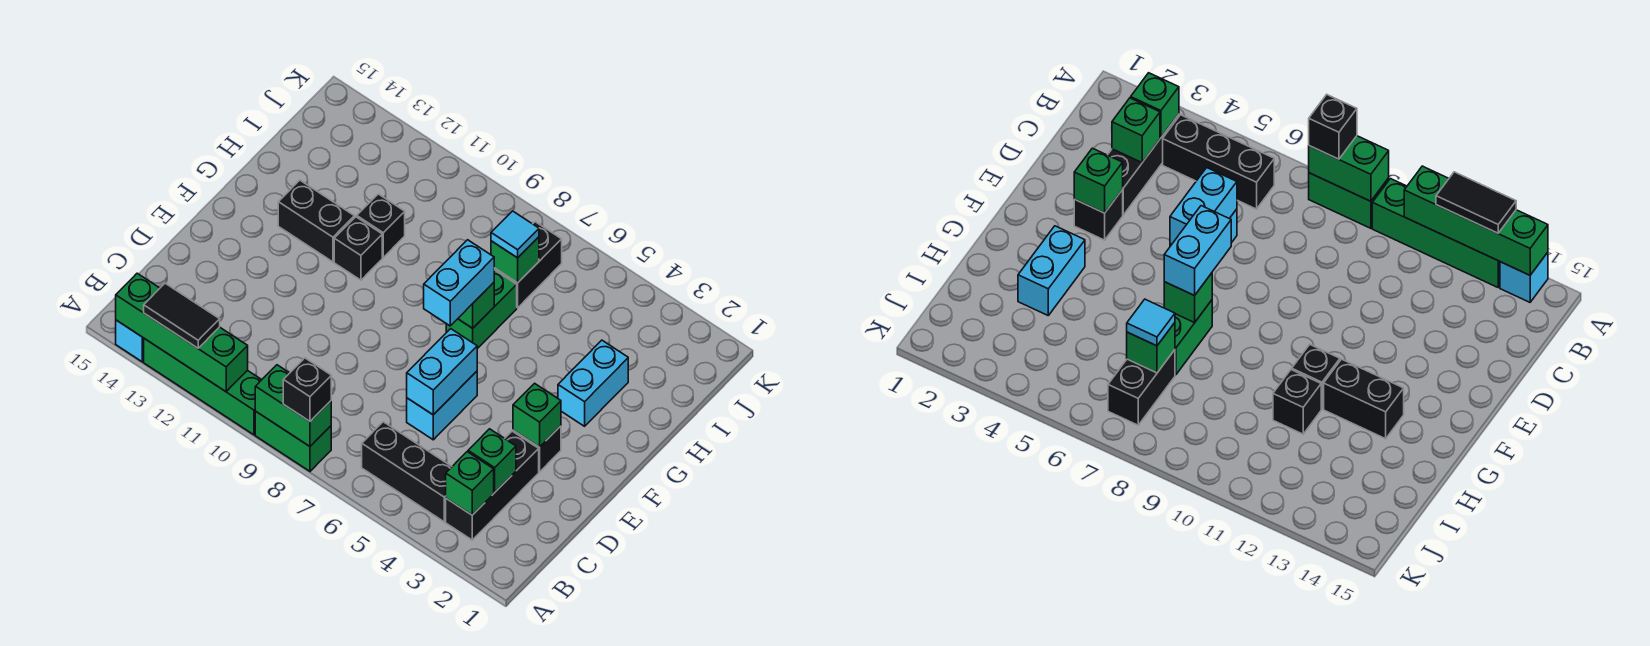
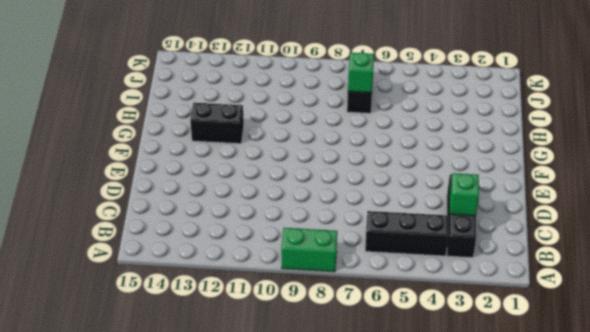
none -> green brick A10:A13 level 1
none -> cyan brick A14 level 1
none -> cyan brick D6:E6 level 1

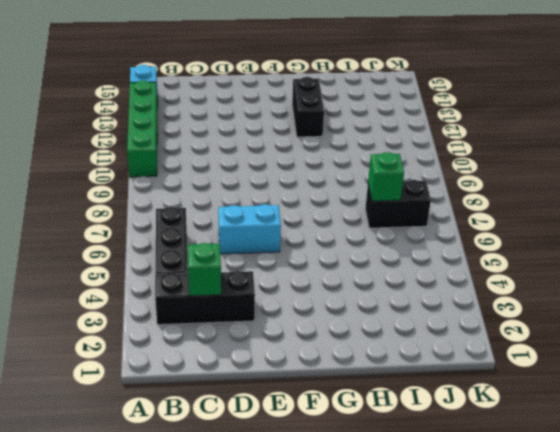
none -> green brick A8:A9 level 1
none -> black brick E3 level 1
none -> cyan brick G3:H3 level 1

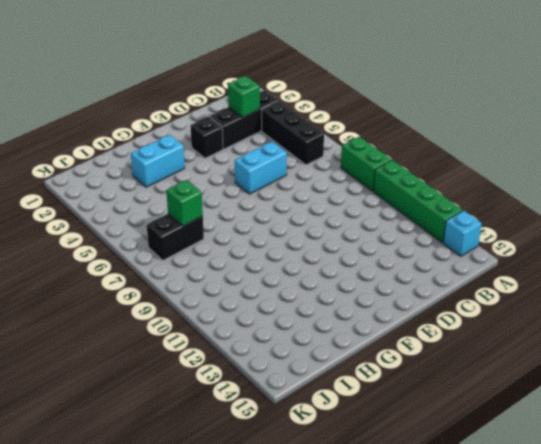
none -> green brick G7:H7 level 1
none -> black brick G11 level 1
none -> black brick G12:G13 level 1

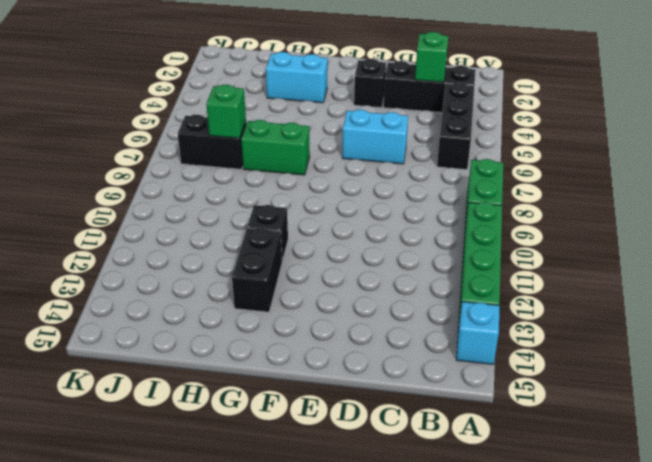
none -> black brick H11 level 1
none -> green brick A8:A9 level 2
none -> green brick A11:A14 level 2

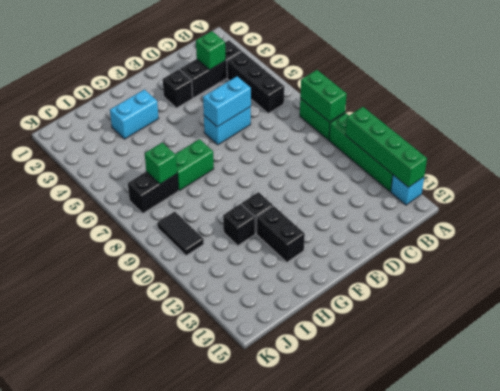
black tile J9:J10 level 1 -> black tile A12:A13 level 3
none -> green brick B3 level 2
none -> green brick E3 level 2
none -> green brick G7 level 2

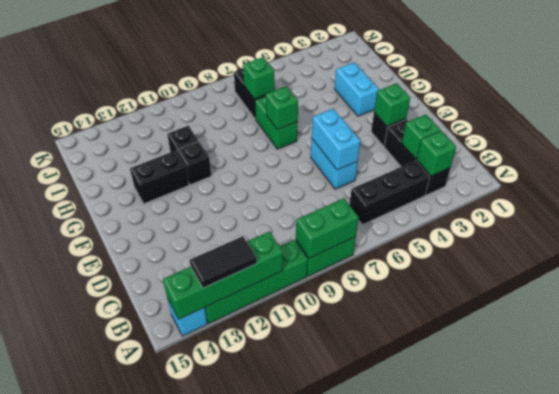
none -> black brick A8 level 3
none -> cyan brick F7:G7 level 3
none -> cyan tile I7 level 3

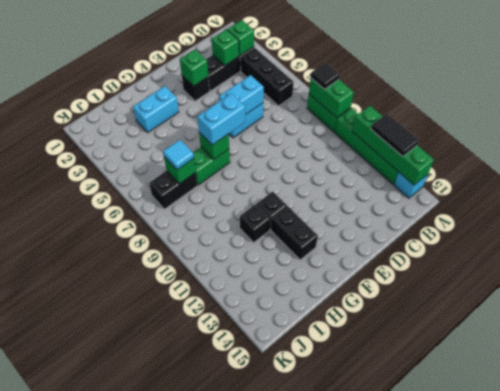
black tile A8 level 3 -> black brick A8 level 3

